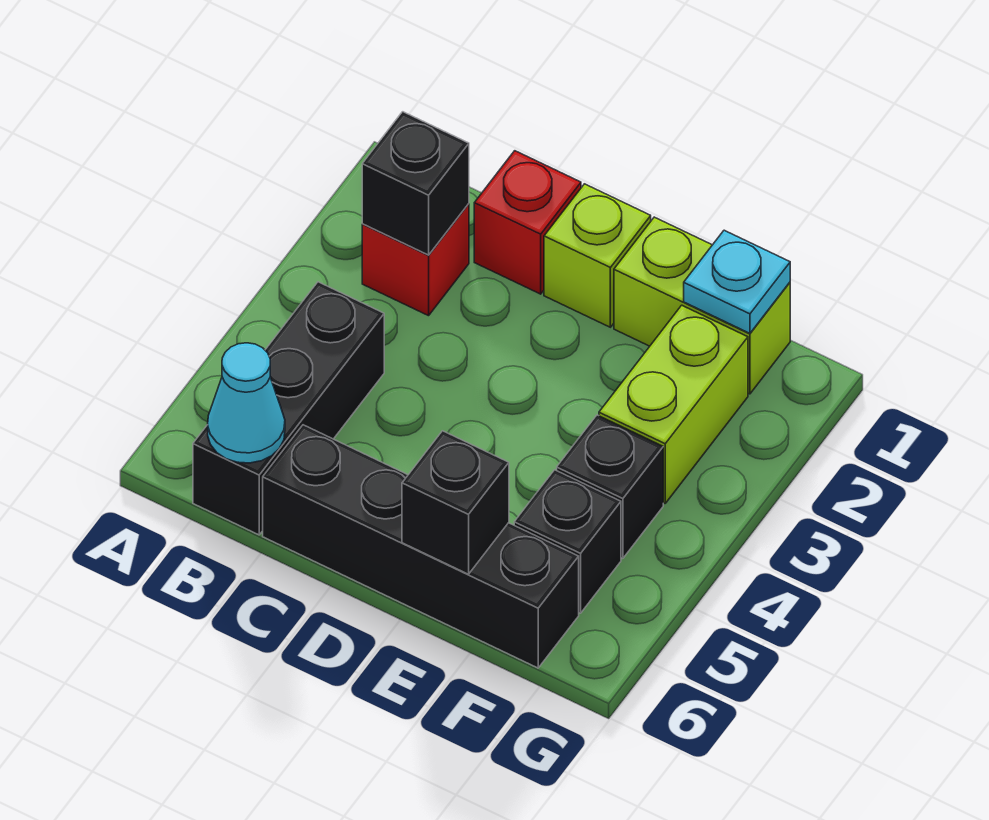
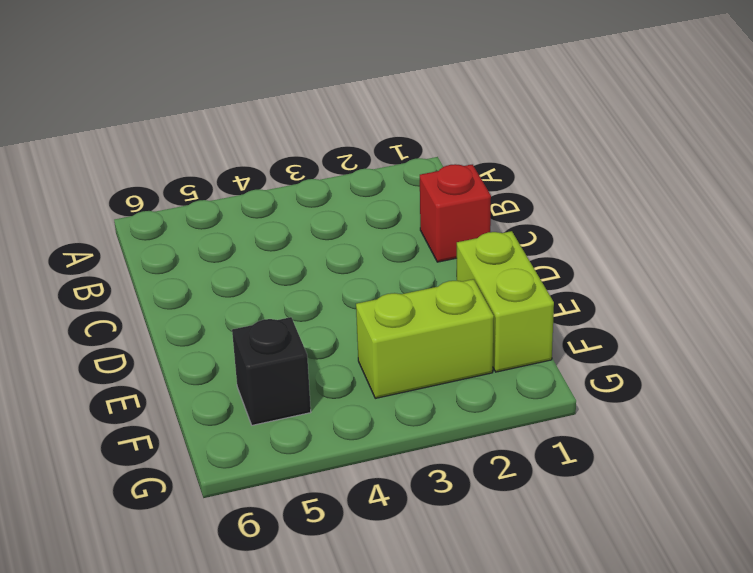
none -> red brick B2 level 1
none -> black brick B4:B6 level 1
none -> black brick C6:F6 level 1

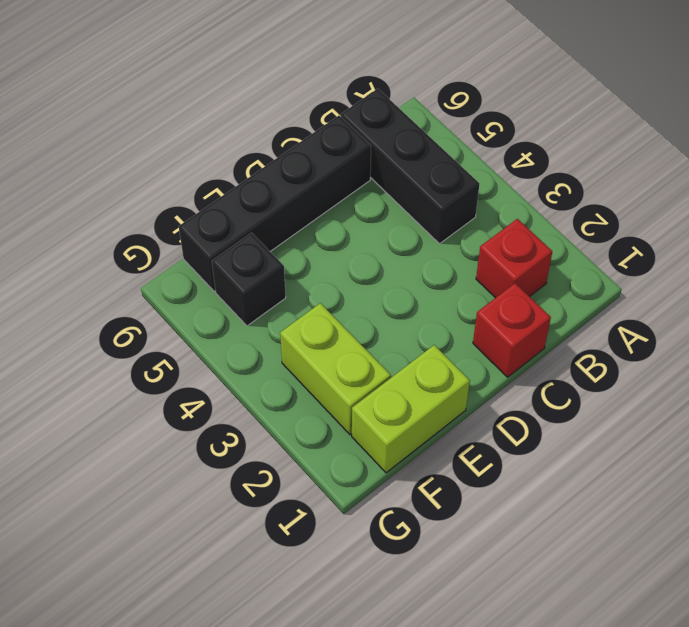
none -> lime brick D1 level 1
none -> black brick F4 level 1
none -> black brick B2 level 2

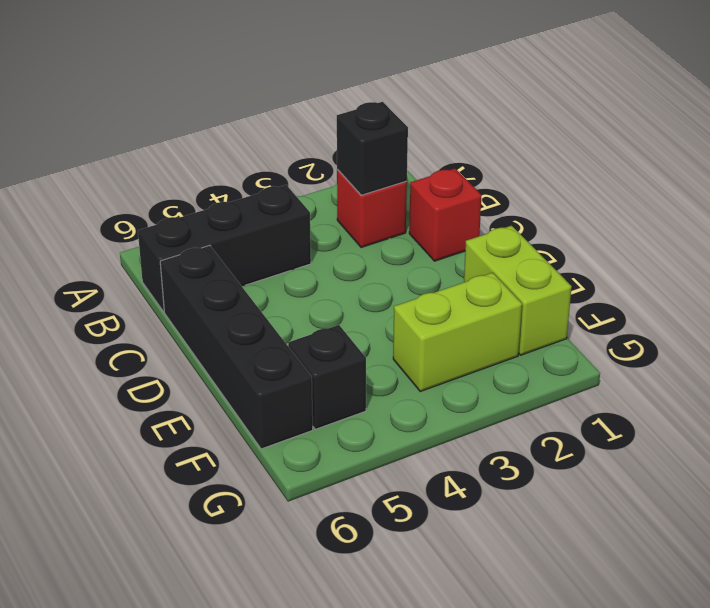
none -> lime brick D1 level 1
none -> black brick F4 level 1
none -> cyan cone B6 level 2

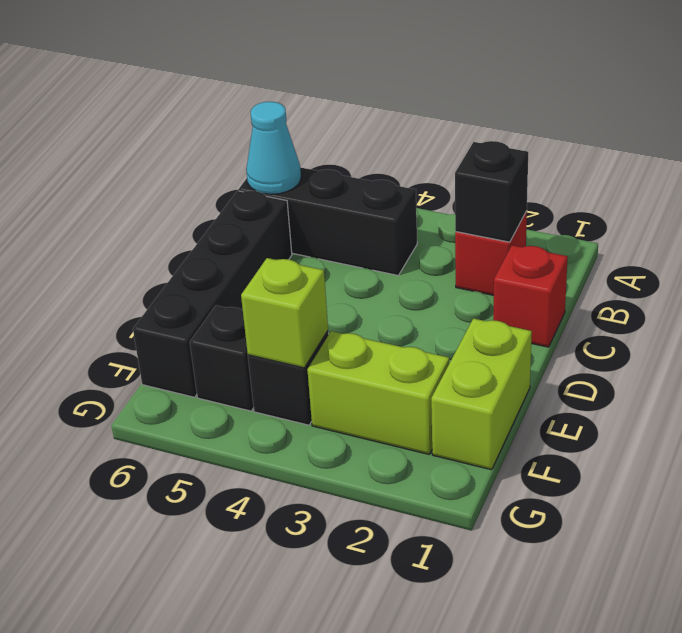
lime brick F4 level 2 -> lime brick D1 level 1
none -> black brick E6 level 2
none -> cyan plate F1 level 2

